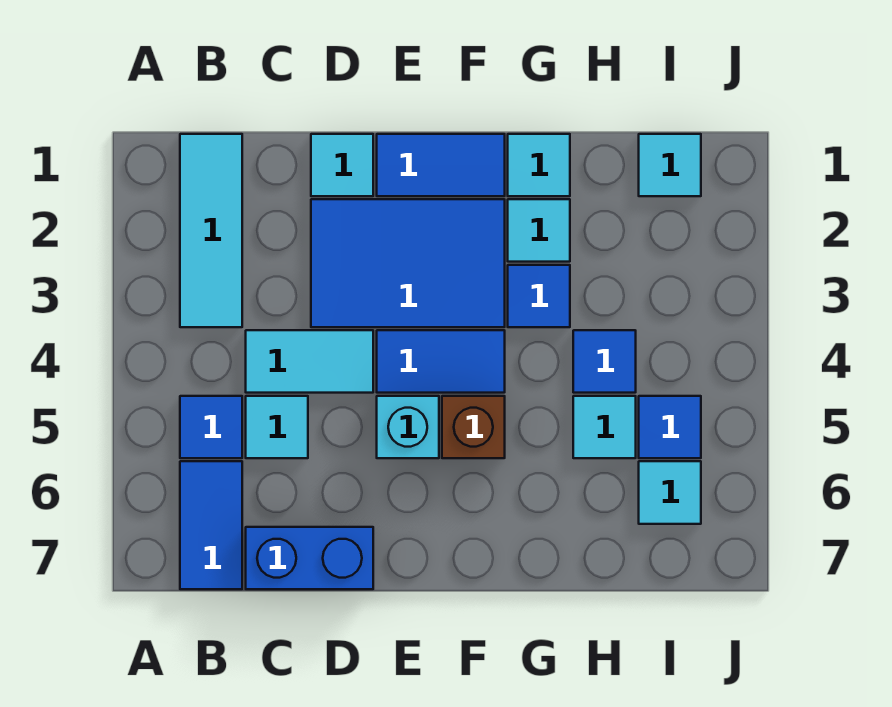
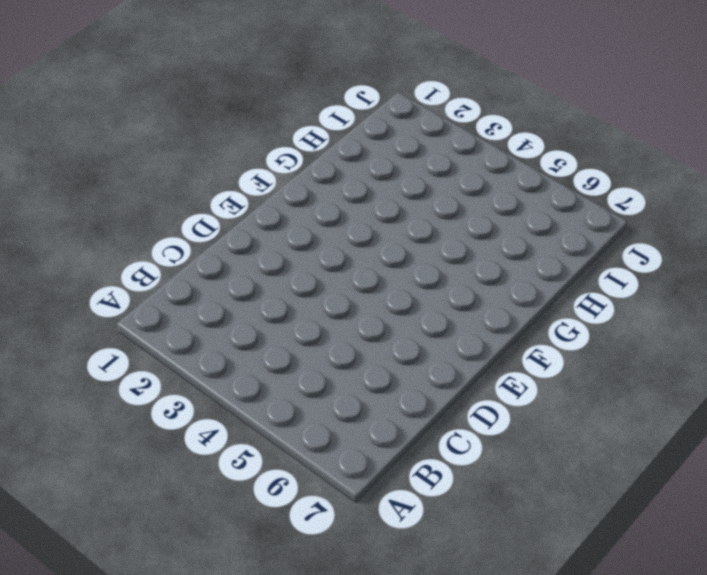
none -> cyan tile B1:B3 level 1
none -> blue tile B5 level 1
none -> blue tile B6:B7 level 1

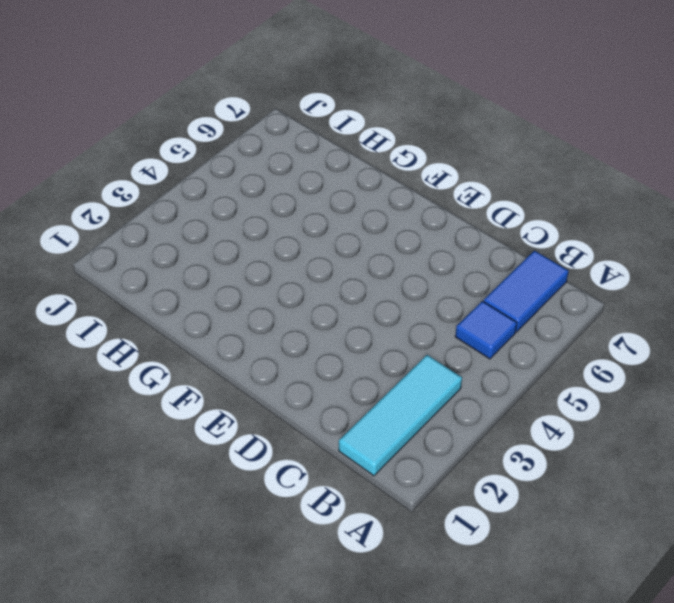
none -> cyan tile C4:D4 level 1
none -> cyan tile C5 level 1
none -> blue brick C7:D7 level 1

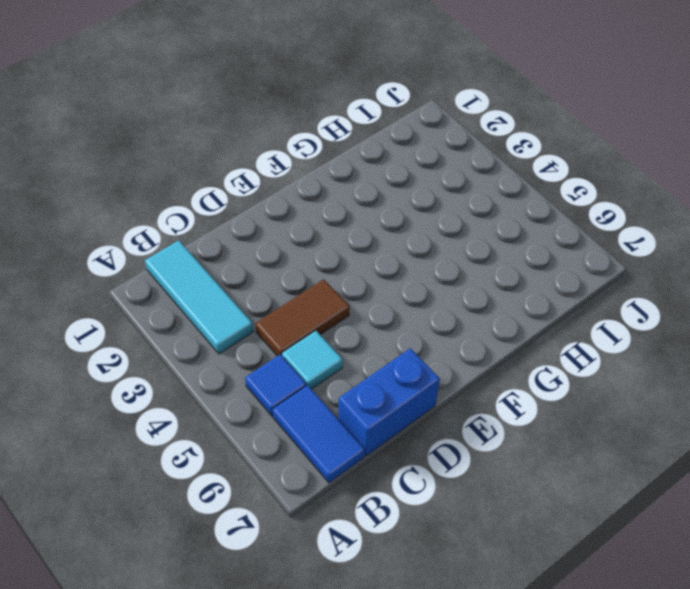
brown tile C4:D4 level 1 -> cyan tile C4:D4 level 1
none -> cyan tile D1 level 1
none -> blue tile D2:F3 level 1
none -> blue tile E1:F1 level 1

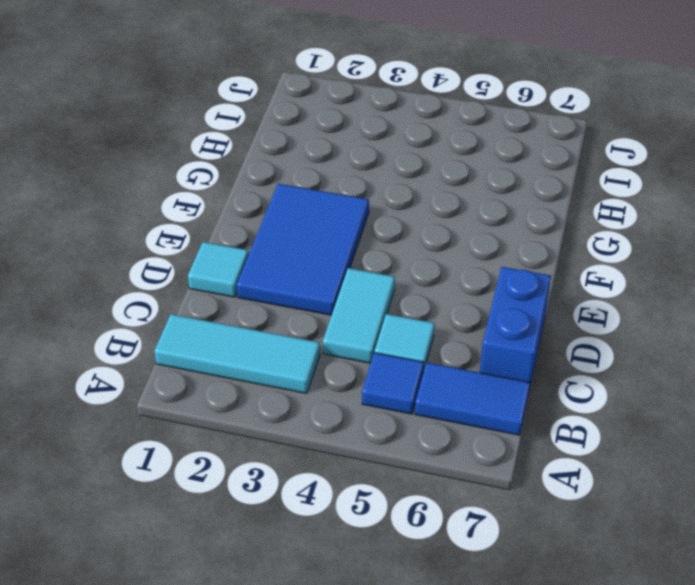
none -> blue tile E1:F1 level 1
none -> blue tile E4:F4 level 1
none -> cyan brick E5 level 1

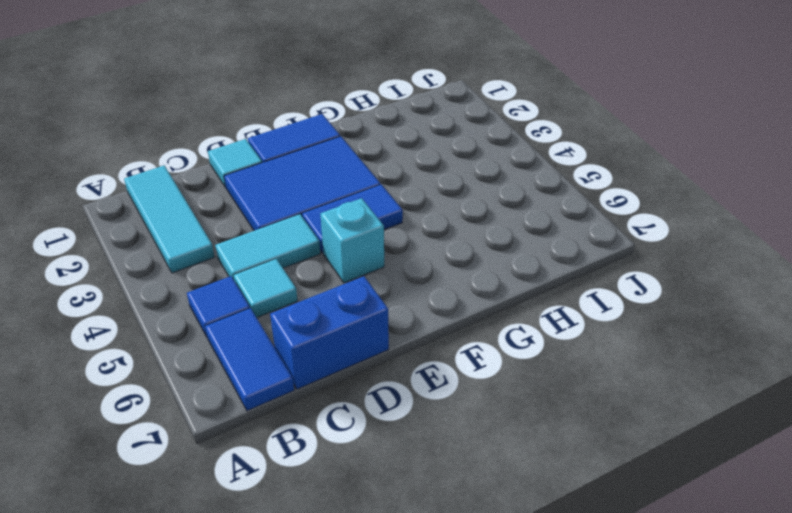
none -> brown brick F5 level 1
none -> cyan tile G1 level 1
none -> cyan tile G2 level 1

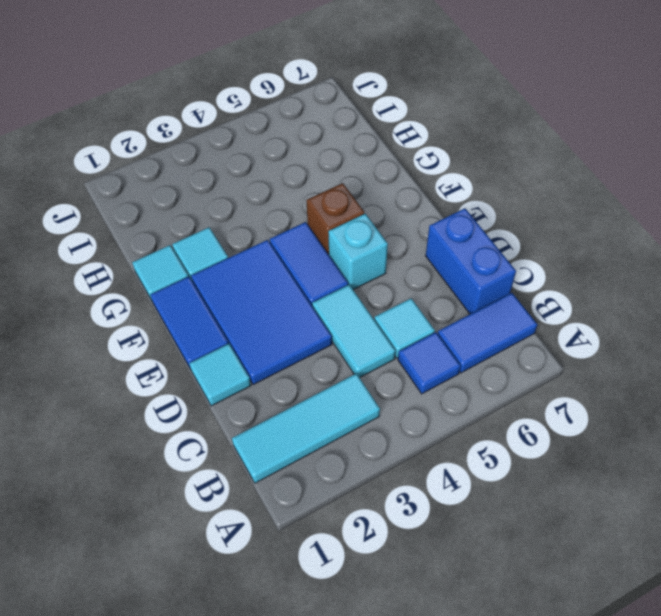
none -> blue tile G3 level 1
none -> blue tile H4 level 1
none -> cyan tile H5 level 1

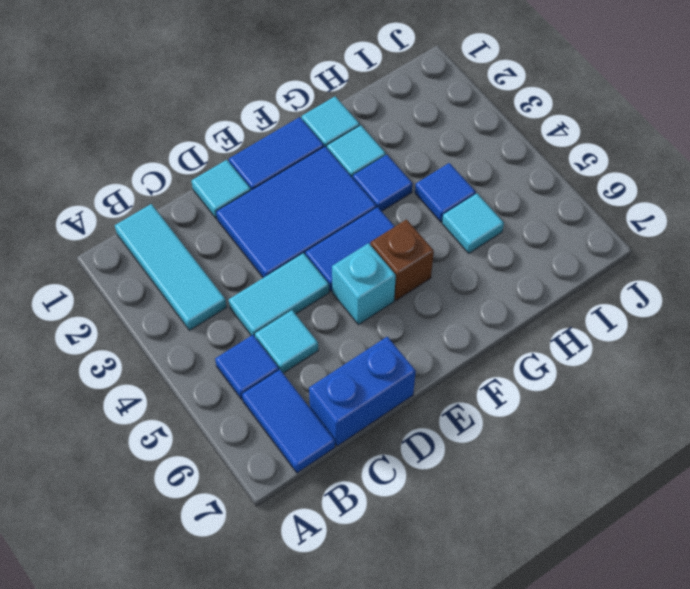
none -> cyan tile I1 level 1
none -> blue tile I5 level 1
none -> cyan tile I6 level 1

